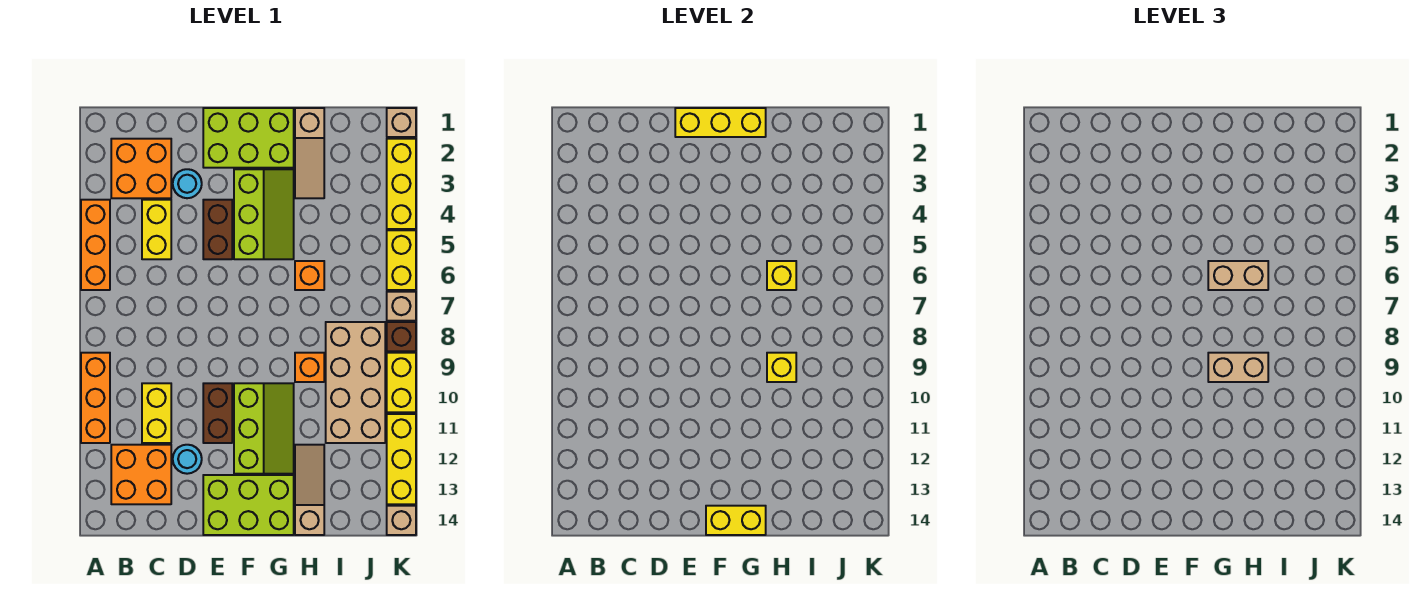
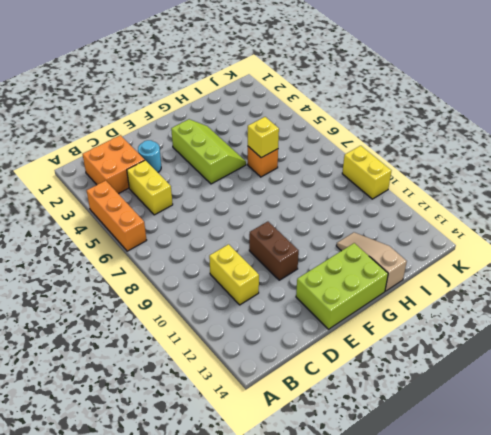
none -> orange brick A9:A11 level 1
none -> orange brick B12:C13 level 1
none -> cyan round brick D12 level 1
none -> lime brick E1:G2 level 1

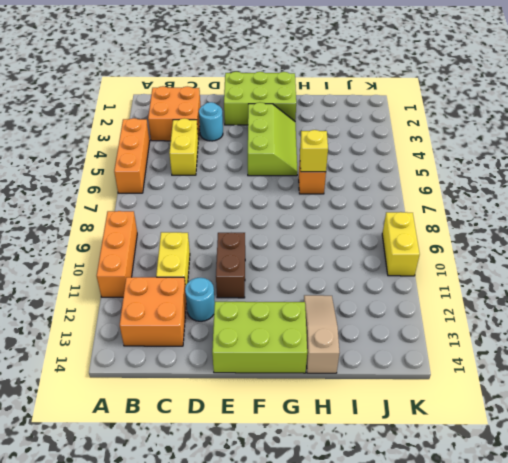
none -> brown brick E4:E5 level 1
none -> lime slope F10:G12 level 1 top F
none -> tan slope H1:H3 level 1 top 1
none -> orange brick H9 level 1

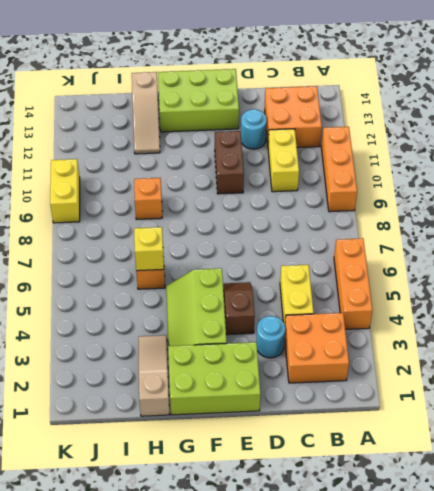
brown slope E4:E5 level 1 top 4 -> brown brick E4:E5 level 1
none -> lime slope F10:G12 level 1 top F
none -> tan brick I8:J11 level 1
none -> tan brick K1 level 1
none -> yellow brick K2:K4 level 1

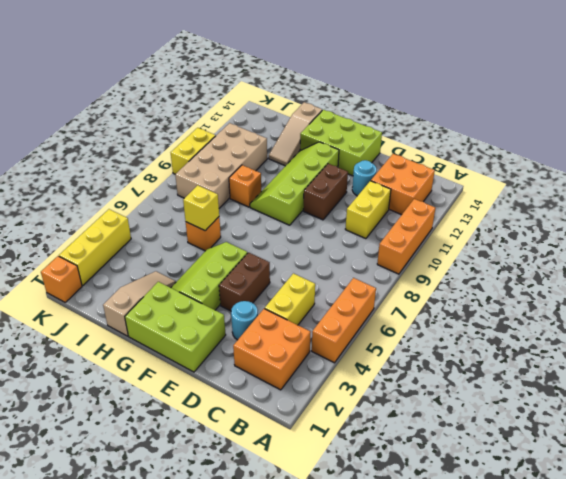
lime slope F9:G12 level 1 top F -> lime slope F10:G12 level 1 top F
orange brick K1 level 1 -> tan brick K1 level 1
none -> yellow brick K5:K6 level 1
none -> tan brick K7 level 1
none -> brown brick K8 level 1
none -> yellow brick K11:K13 level 1

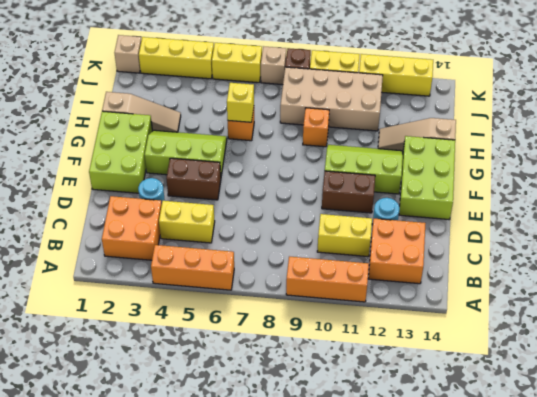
none -> tan brick K14 level 1
none -> yellow brick E1:G1 level 2
none -> yellow brick F14:G14 level 2
none -> yellow brick H9 level 2

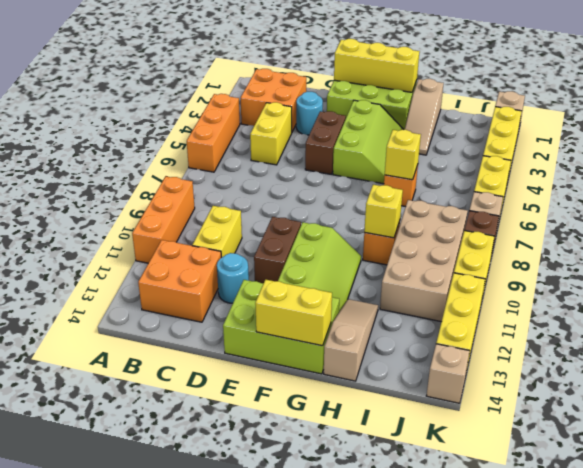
none -> tan brick G6:H6 level 3
none -> tan brick G9:H9 level 3

